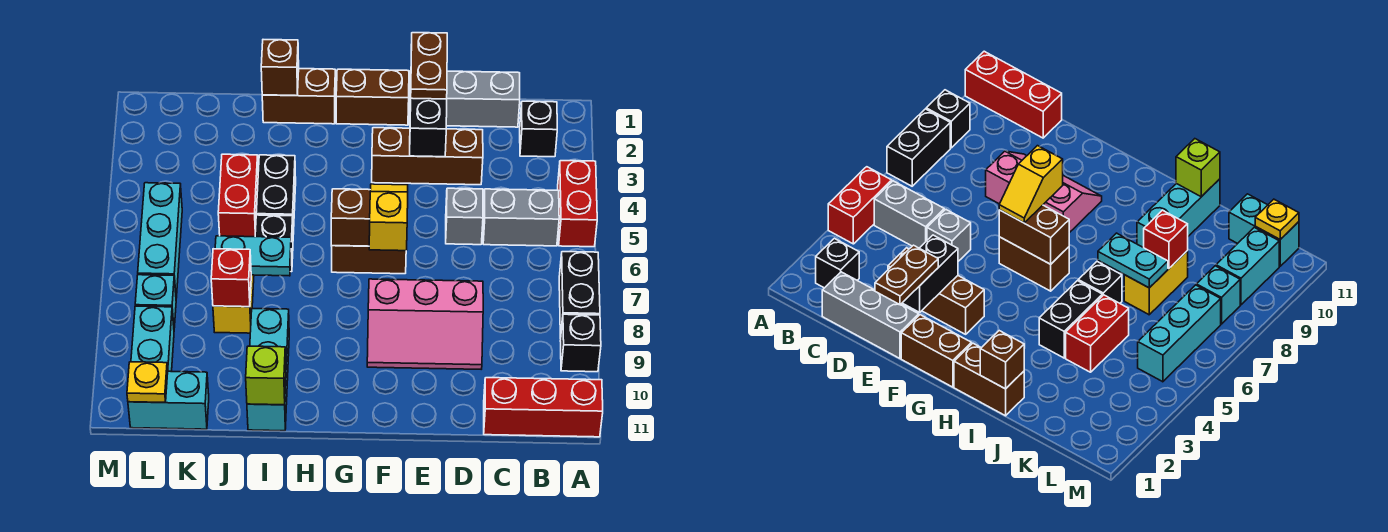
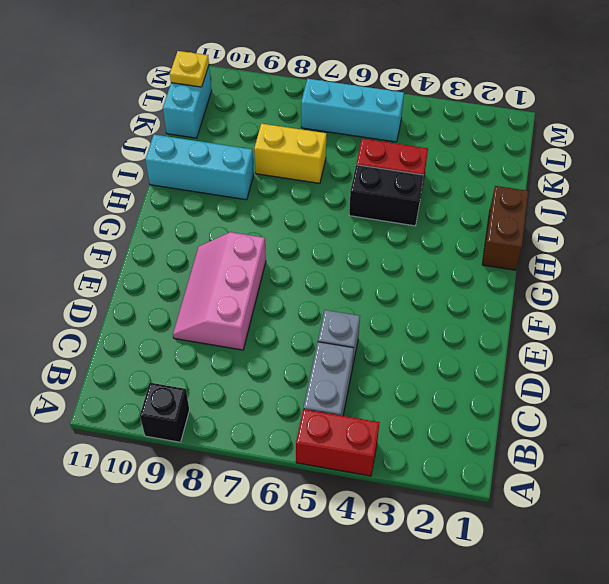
none -> black brick A7:A8 level 1
none -> red brick A11:C11 level 1
none -> black brick B2 level 1
none -> grey brick C1:E1 level 1

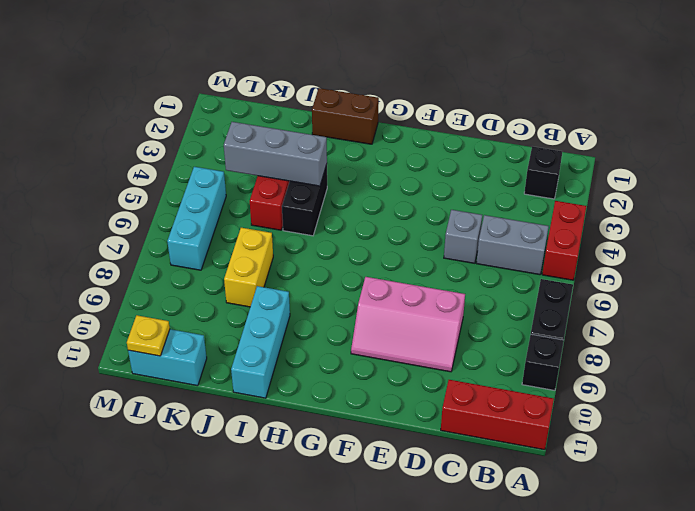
grey brick I4:K4 level 2 -> grey brick C1:E1 level 1
none -> brown brick D3:F3 level 1
none -> brown brick F1:G1 level 1
none -> brown brick F6:G6 level 1
none -> black brick I6 level 1

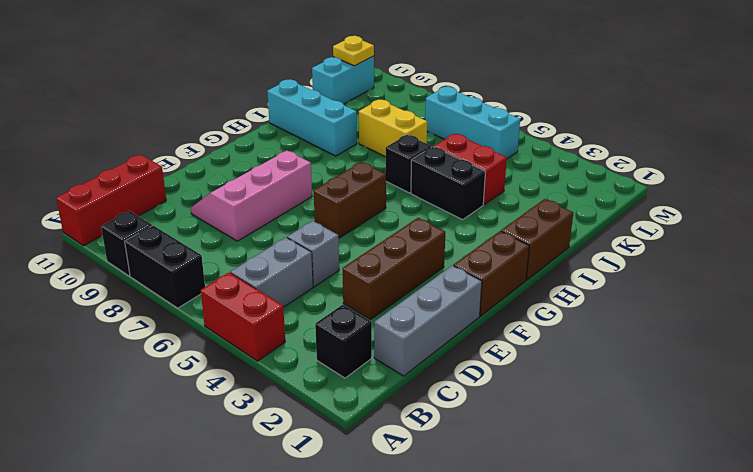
none -> cyan brick L8 level 1
none -> cyan brick L9:L10 level 1
none -> black brick E2:E3 level 2
none -> brown brick F6:G6 level 2

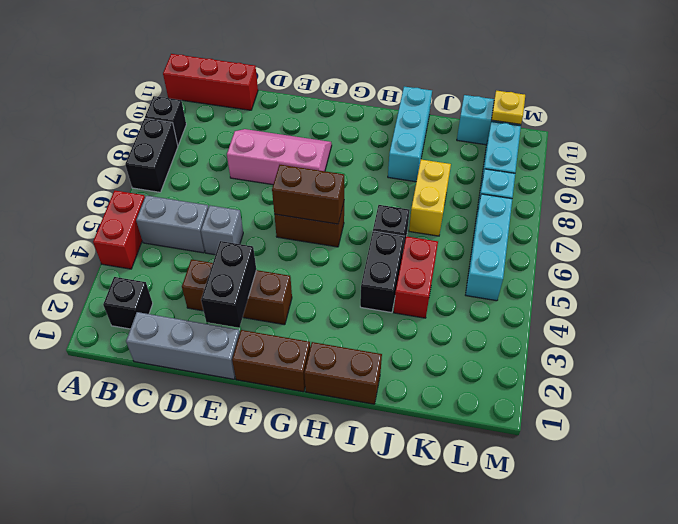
none -> brown brick I1 level 2
none -> cyan plate I7:J7 level 2
none -> lime brick I11 level 2
none -> red brick J8 level 2

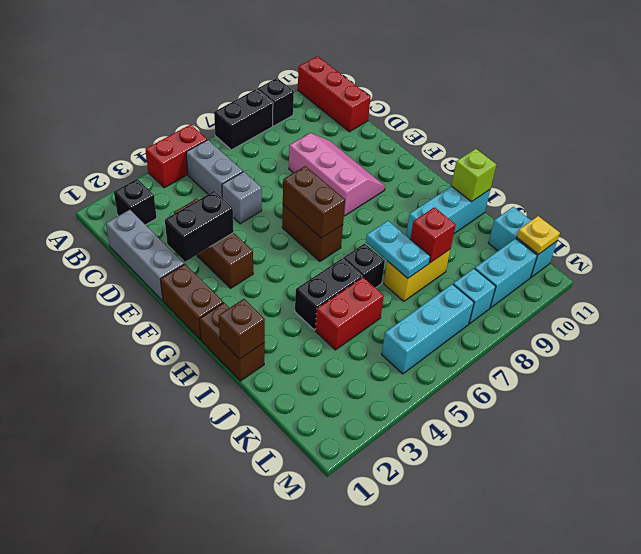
none -> brown plate E1:E2 level 3
none -> yellow slope F6:F7 level 3 top 7

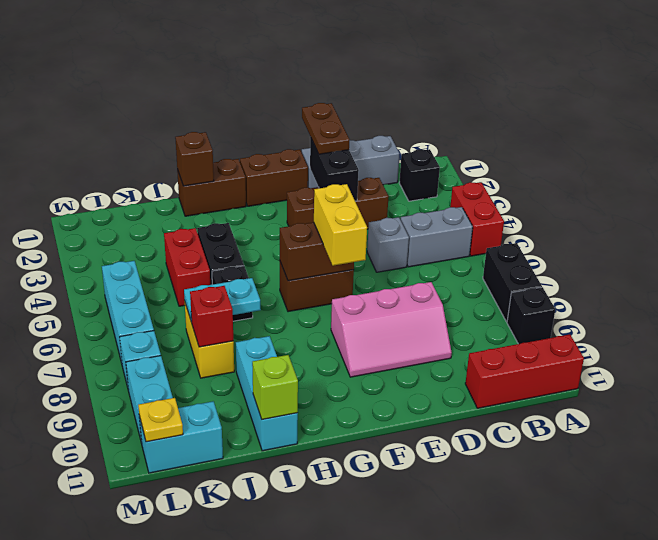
yellow brick F6:F7 level 3 -> yellow slope F6:F7 level 3 top 7

